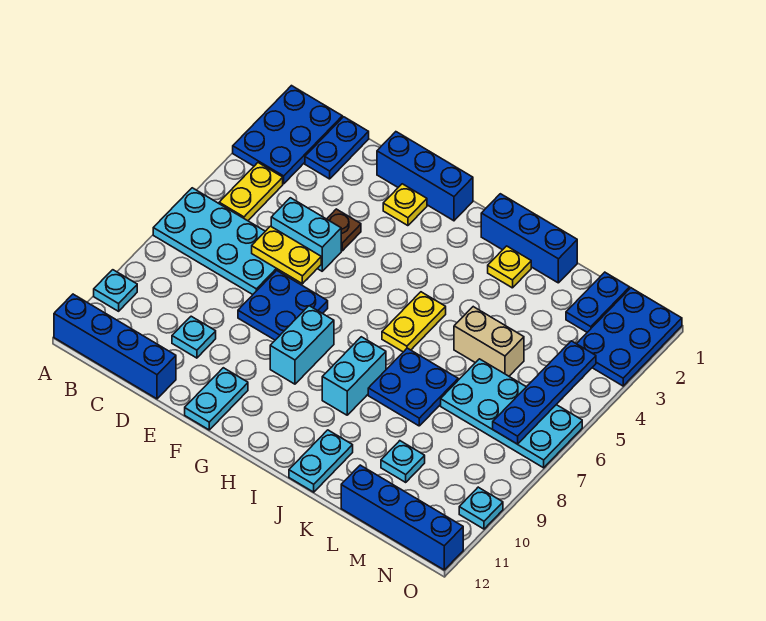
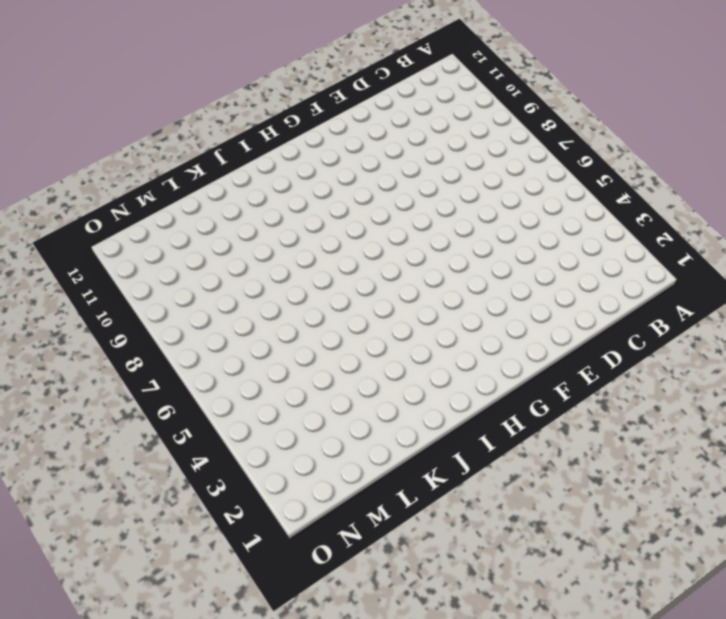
none -> blue plate A1:B3 level 1
none -> cyan plate A6:D7 level 1
none -> cyan plate A10 level 1

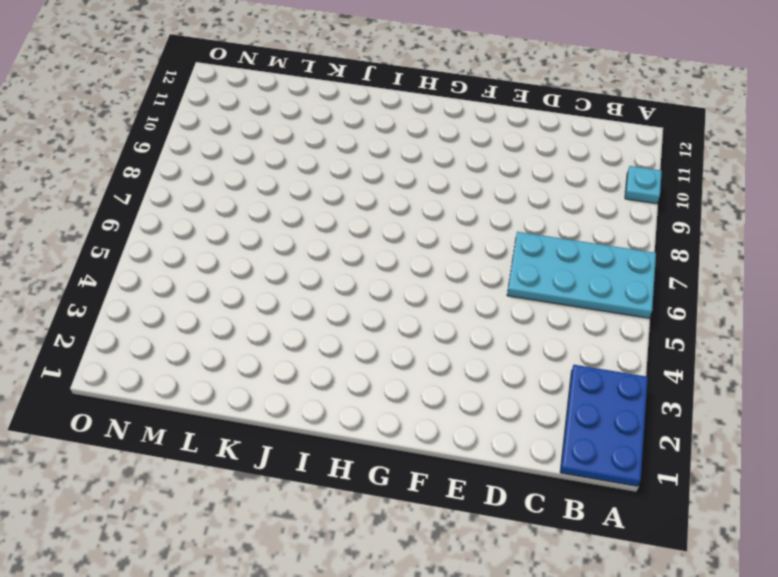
none -> blue brick A12:D12 level 1
none -> yellow plate B4:B5 level 1
none -> blue plate C1:C2 level 1

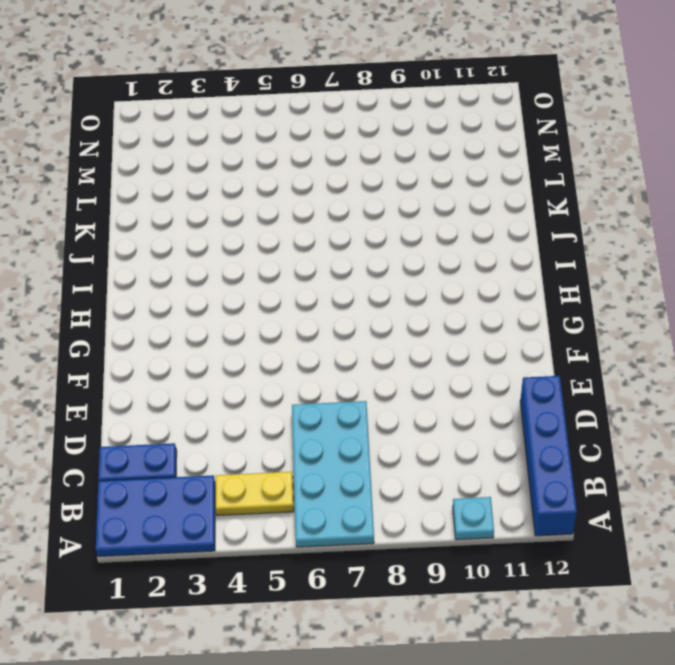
none -> cyan brick D5:E5 level 1
none -> cyan plate D10 level 1
none -> blue brick E1:G1 level 1

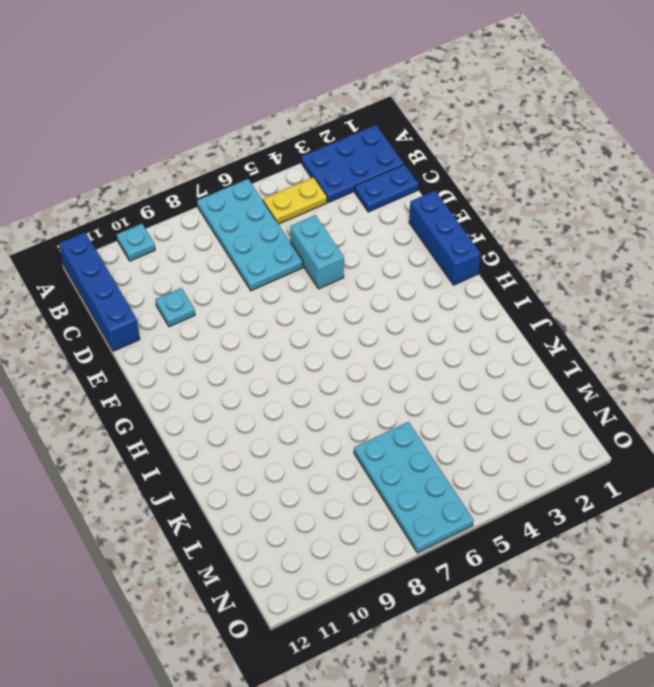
none -> brown plate E4 level 1
none -> blue plate E7:F8 level 1
none -> yellow plate F2 level 1

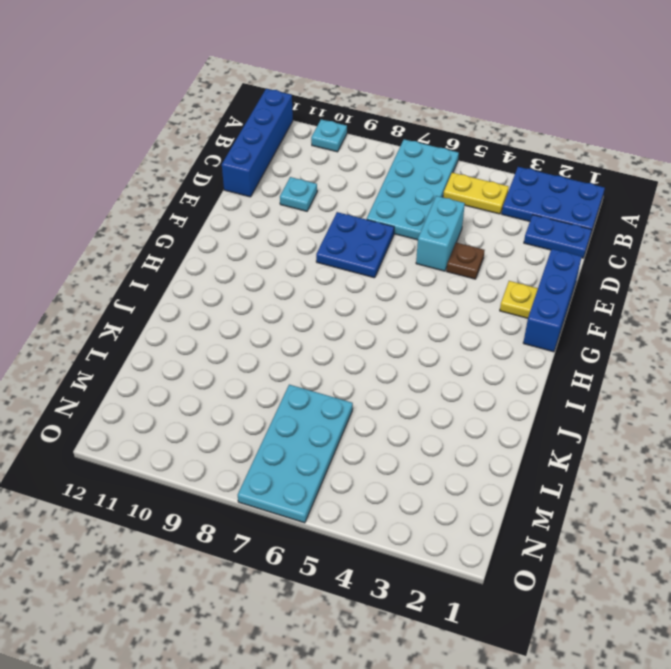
none -> cyan plate F11:F12 level 1
none -> cyan brick G8:G9 level 1
none -> blue brick I1:K1 level 1

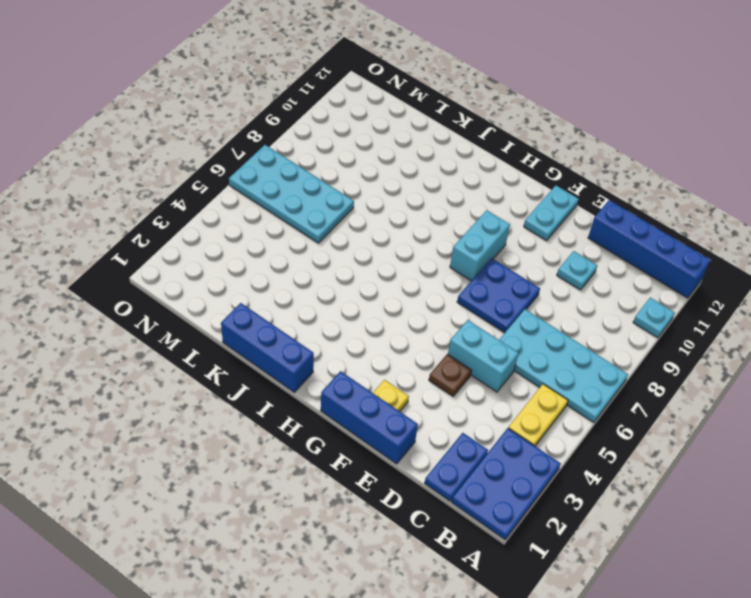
none -> yellow plate I5:I6 level 1
none -> cyan brick I8:I9 level 1
none -> yellow plate J2 level 1

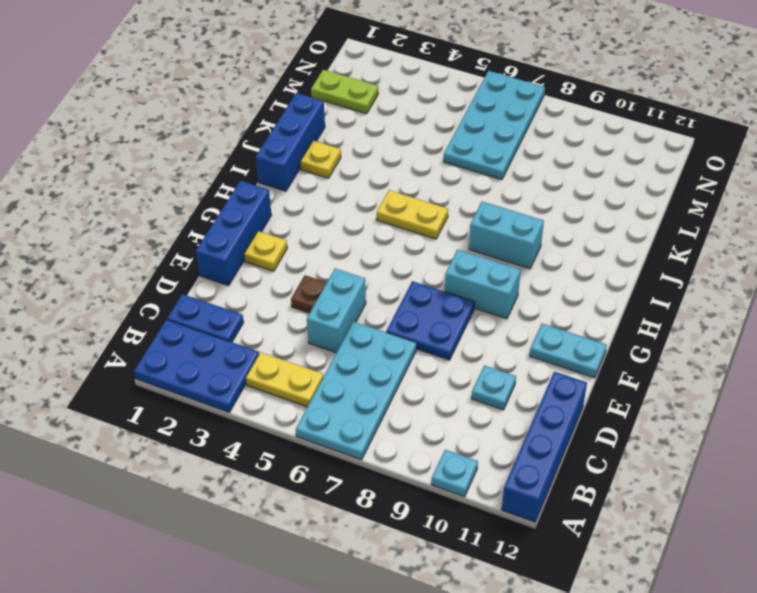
lime plate M1:M2 level 1 -> blue plate M1:M2 level 1
none -> blue plate J7:K8 level 1
none -> cyan plate J11:J12 level 1
none -> tan brick K5:L5 level 1

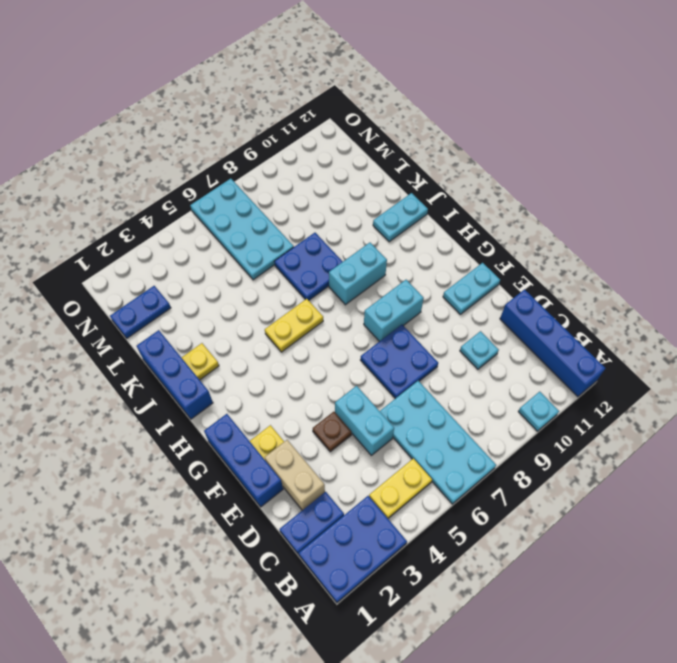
tan brick D2:E2 level 1 -> tan brick K5:L5 level 1
none -> cyan plate L10 level 1
none -> blue brick L12:O12 level 1
none -> blue plate N1:O3 level 1

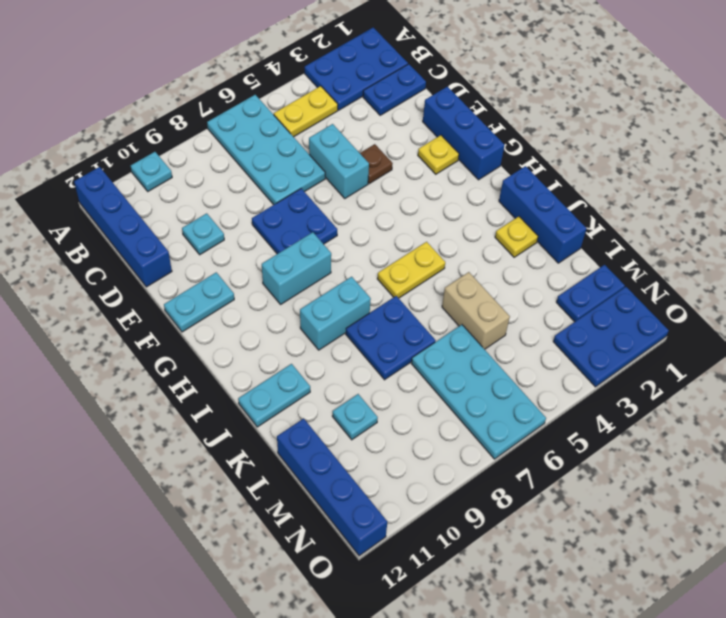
none -> cyan plate O10 level 1
none -> yellow plate D6:E6 level 2
none -> blue plate N4:N7 level 2

